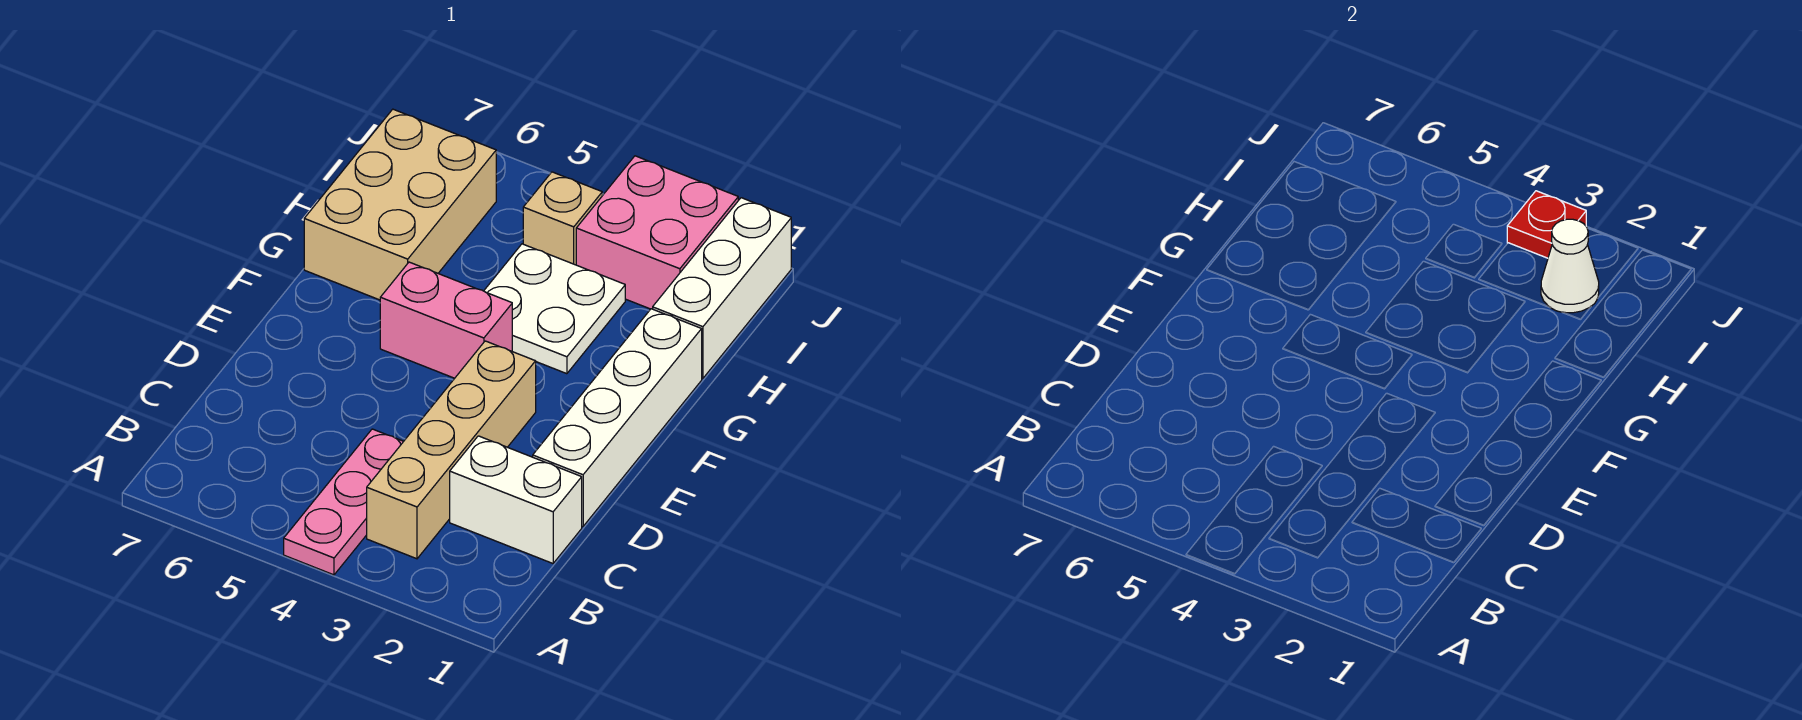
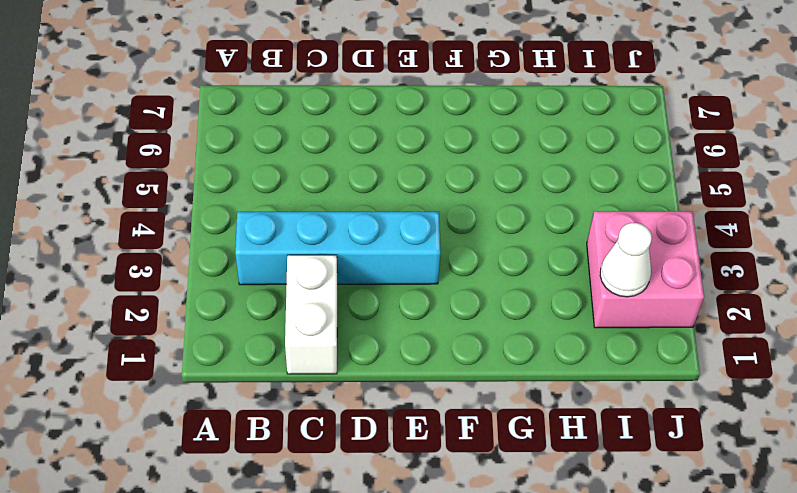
cyan brick B3:E3 level 1 -> tan brick B3:E3 level 1
none -> pink plate A4:C4 level 1
none -> white brick D1:G1 level 1
none -> pink brick F4:F5 level 1

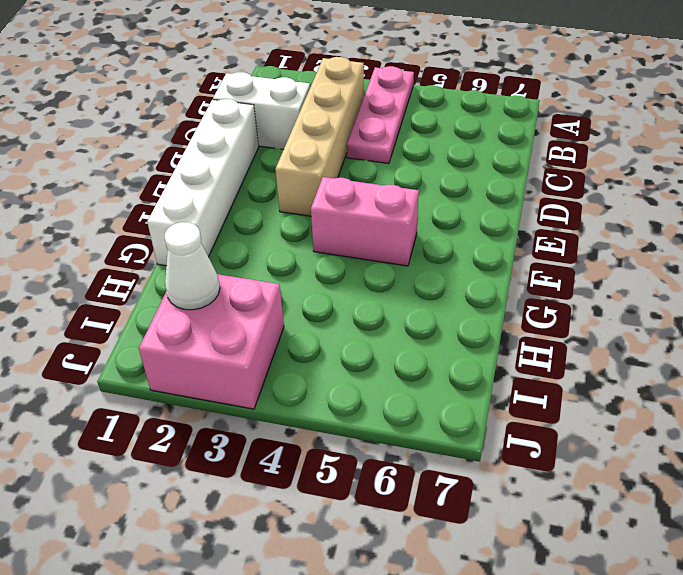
none -> white plate G3:H4 level 1
none -> tan brick G6:I7 level 1
none -> white brick H1:J1 level 1

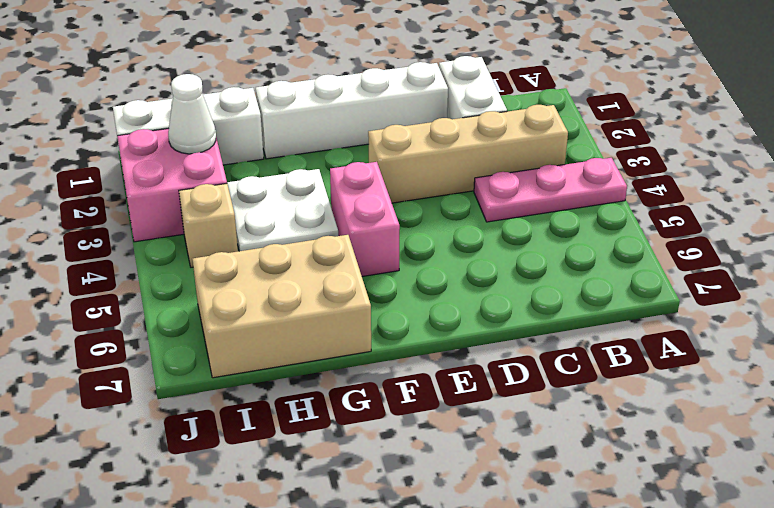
none -> red plate J3 level 2

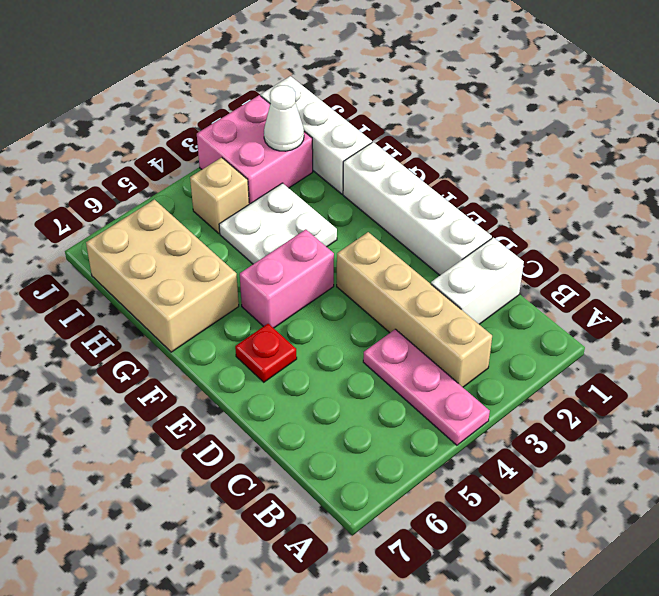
red plate E6 level 1 -> red plate J3 level 2

